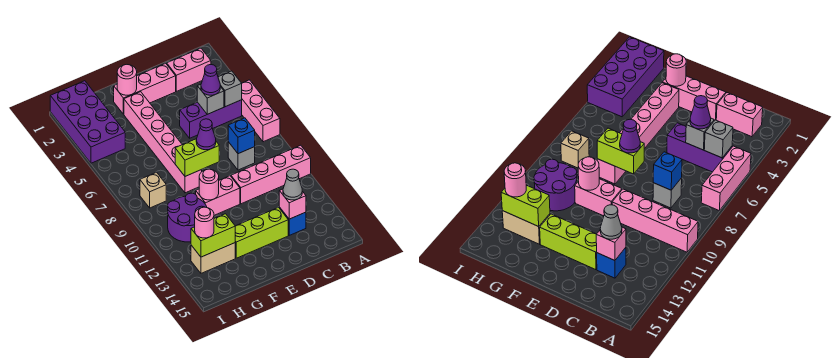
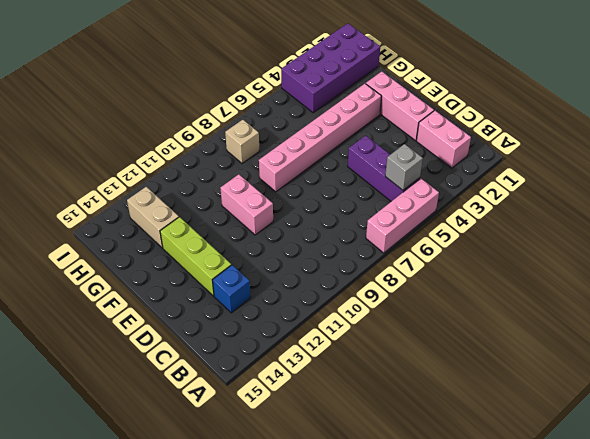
none -> pink brick A10:D10 level 1
none -> grey brick C8 level 1
none -> purple round brick G10:H11 level 1

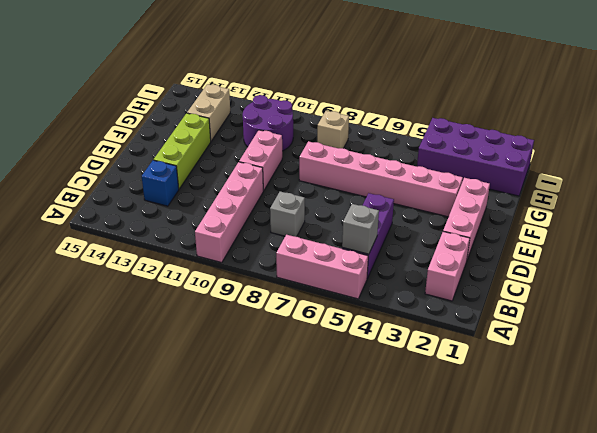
none -> grey brick C5 level 2
none -> blue brick C8 level 2
none -> pink brick C13 level 2

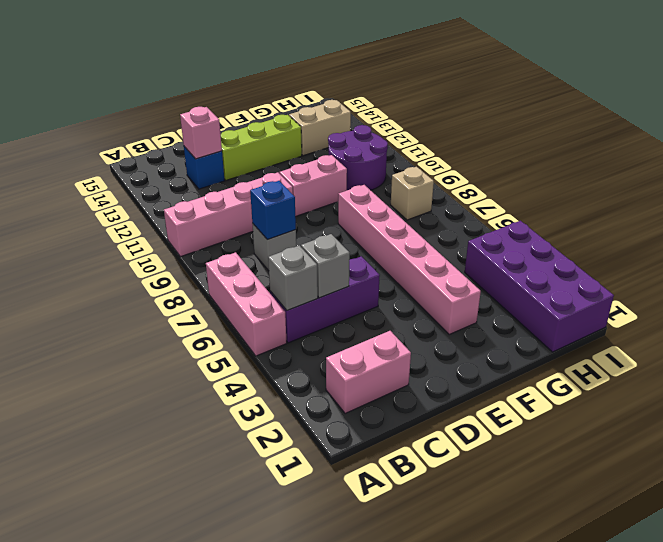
none -> pink brick D2:F2 level 1
none -> lime brick E8:F8 level 2
none -> pink round brick F2 level 2

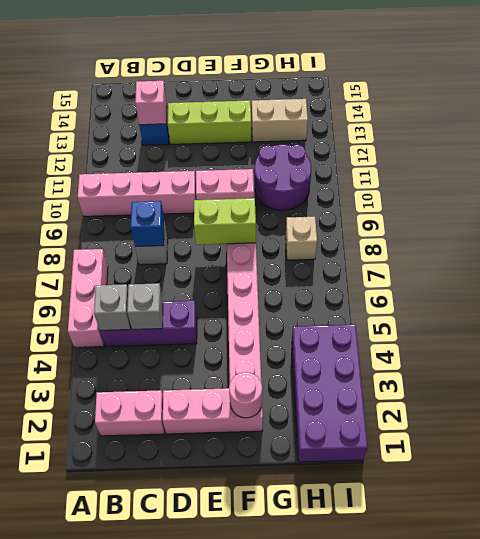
none -> pink round brick F10 level 2
none -> lime brick G13:H13 level 2
none -> purple cone C5 level 3

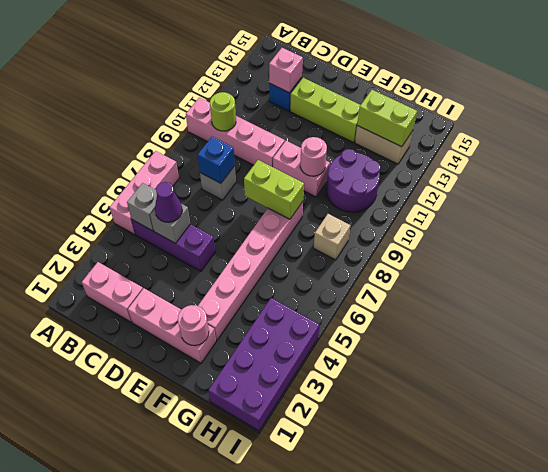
lime round brick B10 level 2 -> none
none -> grey cone C13 level 3
none -> purple cone E8 level 3
none -> pink round brick H13 level 3

